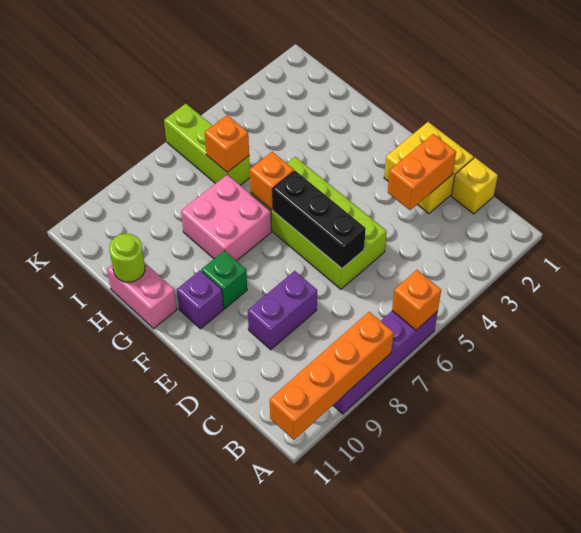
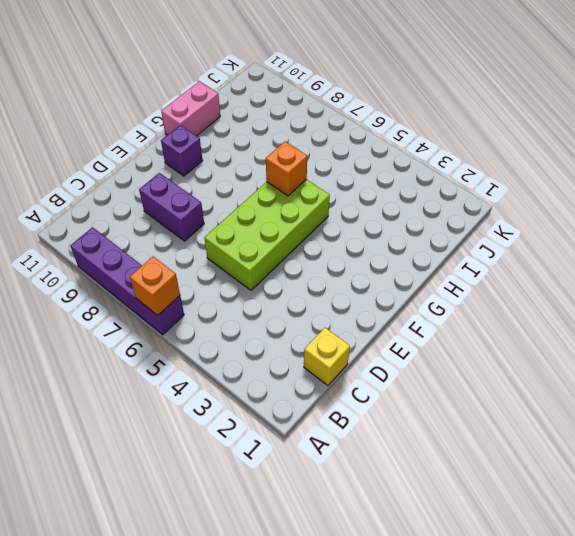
none -> yellow brick D1:E2 level 1
none -> green brick F9 level 1
none -> pink brick G7:H8 level 1

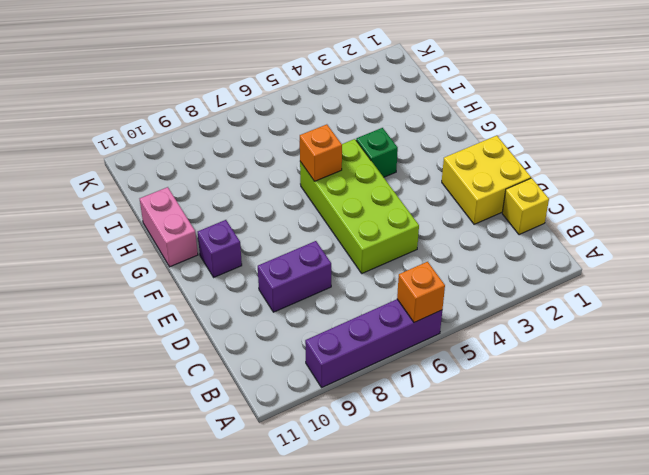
green brick G4 level 1 -> green brick F9 level 1
none -> pink brick G7:H8 level 1
none -> lime brick I6:K6 level 1
none -> orange brick A8:A11 level 2

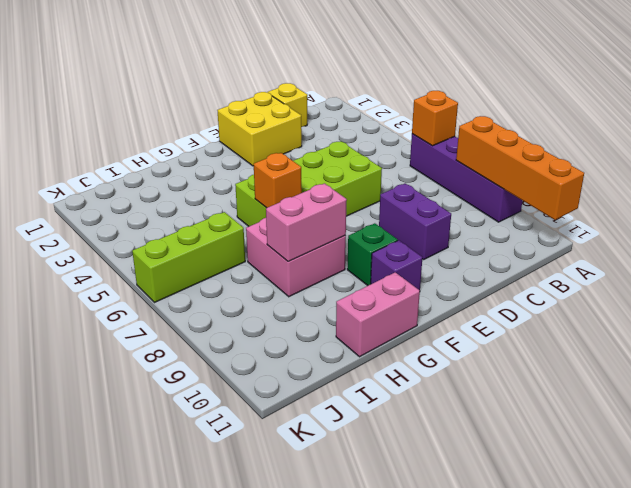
pink brick G8:H8 level 2 -> none
none -> orange brick D2:D3 level 2
none -> black brick D6:F6 level 2
none -> lime round brick H11 level 2

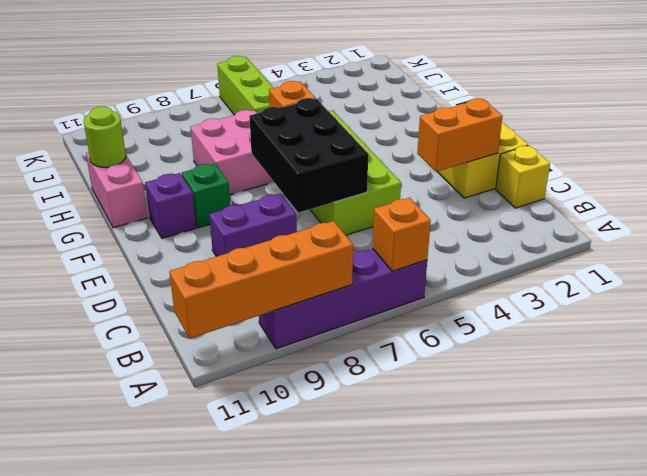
black brick D6:F7 level 2 -> black brick D6:F6 level 2
none -> orange brick I6 level 2

